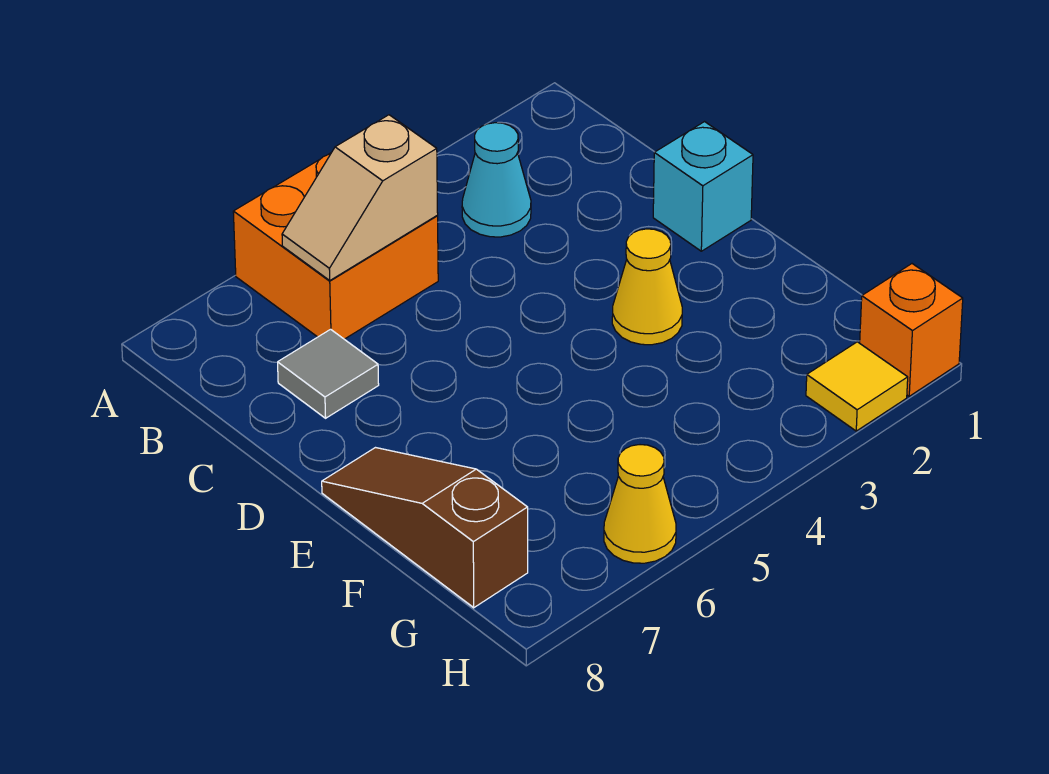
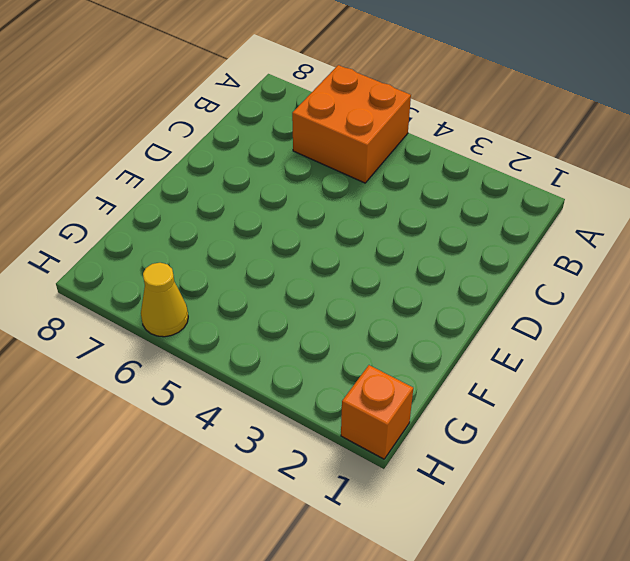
none -> cyan cone B3 level 1
none -> grey tile C7 level 1

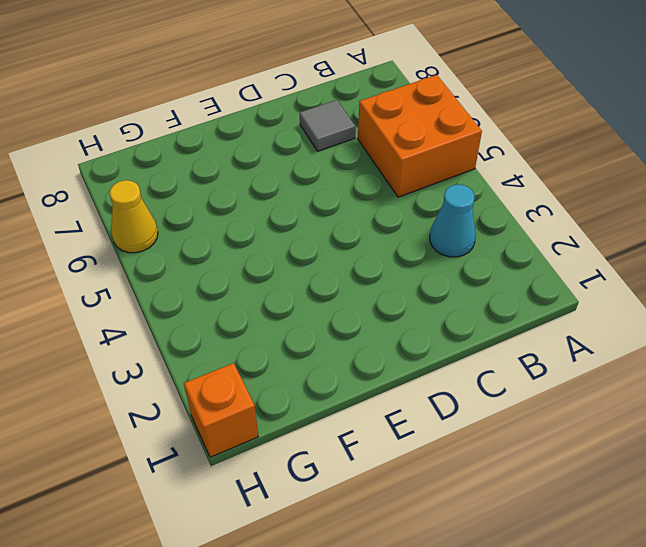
none -> cyan brick D1 level 1
none -> yellow cone E3 level 1

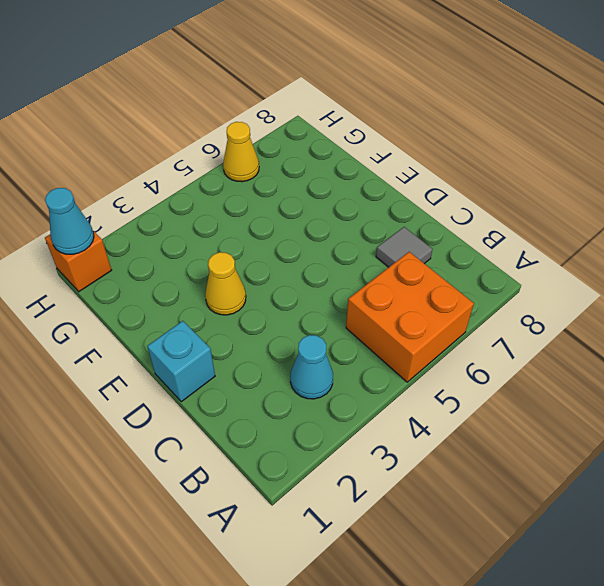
cyan cone H1 level 2 -> none
none -> brown slope E8:G8 level 1 top G
none -> yellow tile H2 level 1

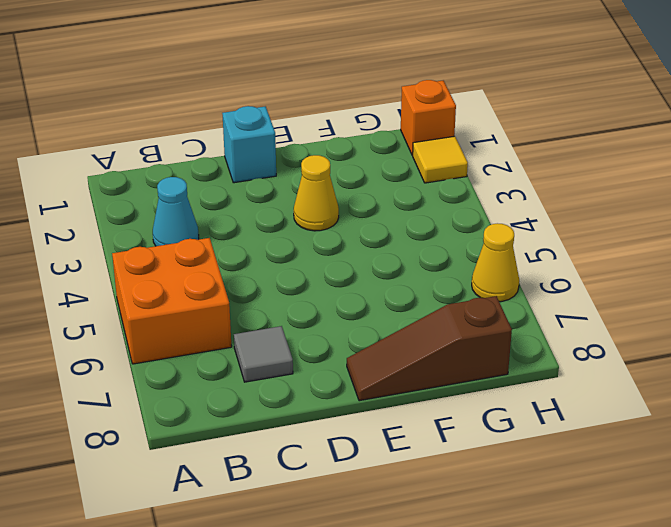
none -> tan slope B5:B6 level 2 top 5

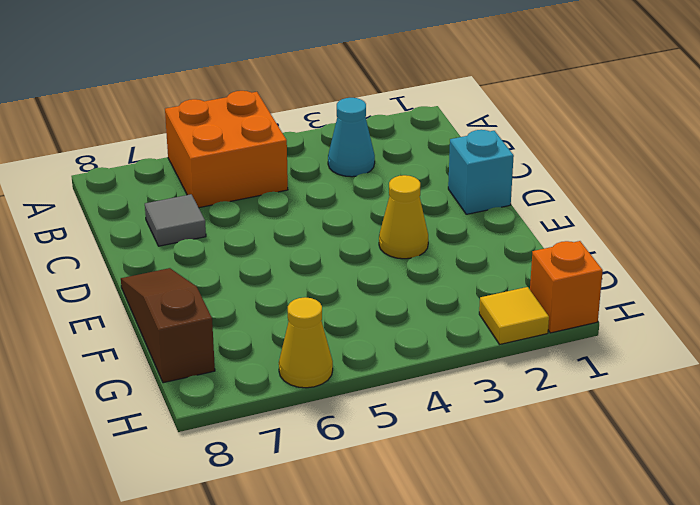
none -> tan slope B5:B6 level 2 top 5

